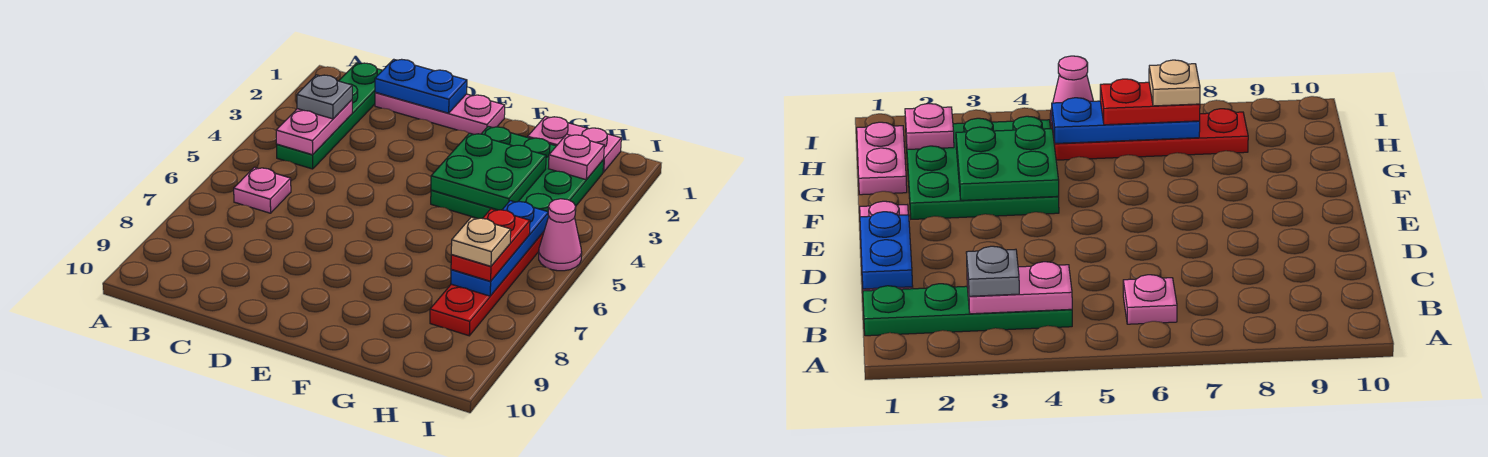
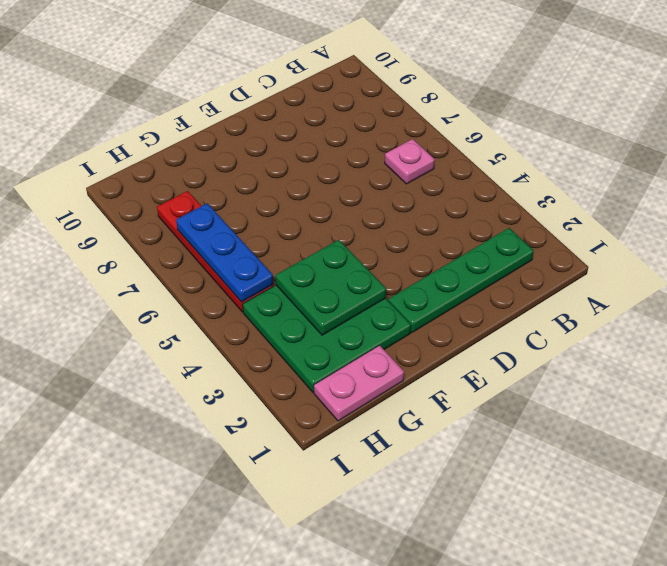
green plate B2:E2 level 1 -> green plate B1:B4 level 1
none -> pink plate C1:E1 level 1
none -> pink cone I5 level 1
none -> pink plate B3:B4 level 2

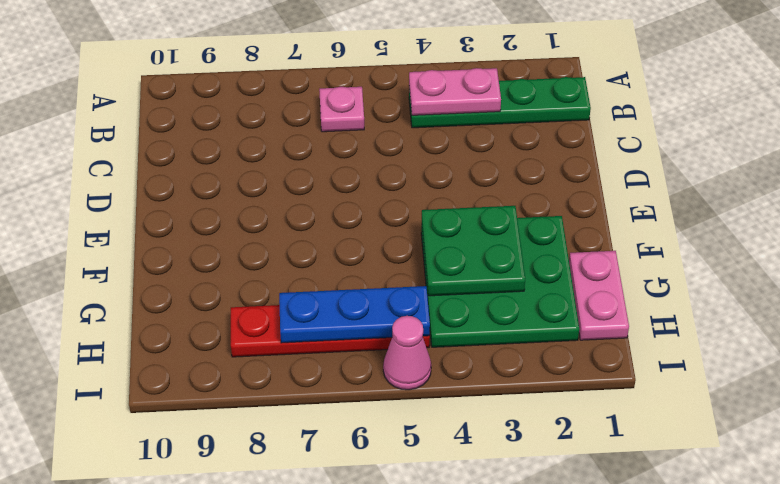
none -> pink plate C1:E1 level 1
none -> blue plate C1:D1 level 2
none -> pink plate H2 level 2

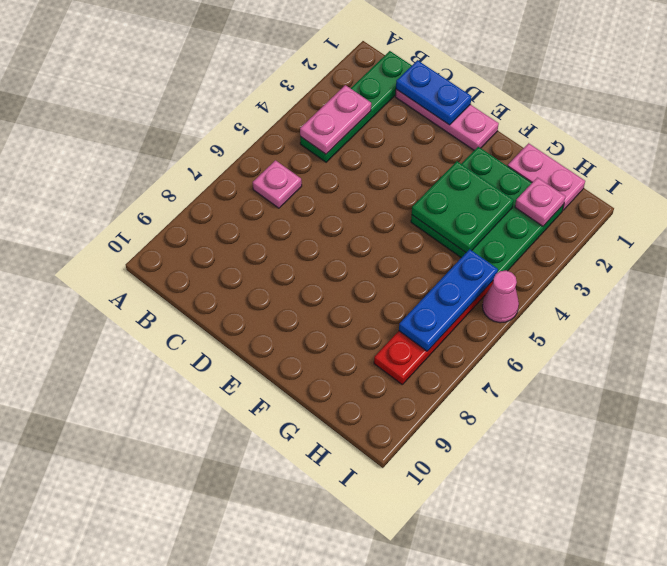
none -> grey plate B3 level 3
none -> red plate H6:H7 level 3
none -> tan plate H7 level 4

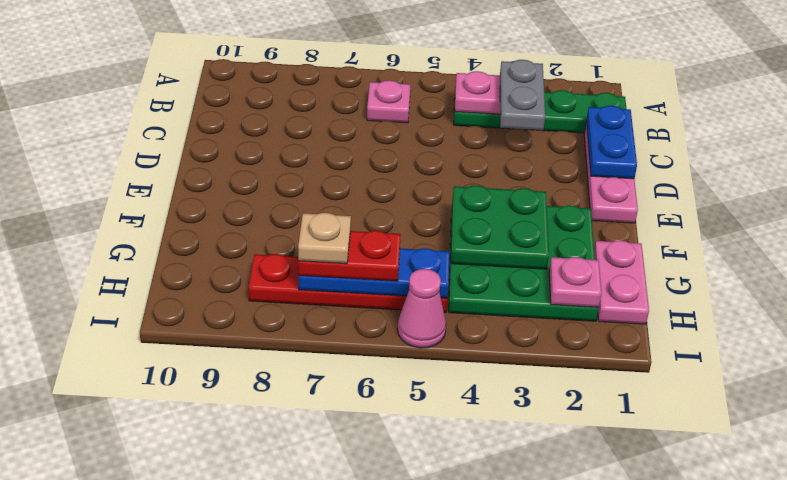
grey plate B3:C3 level 3 -> grey plate B3 level 3

